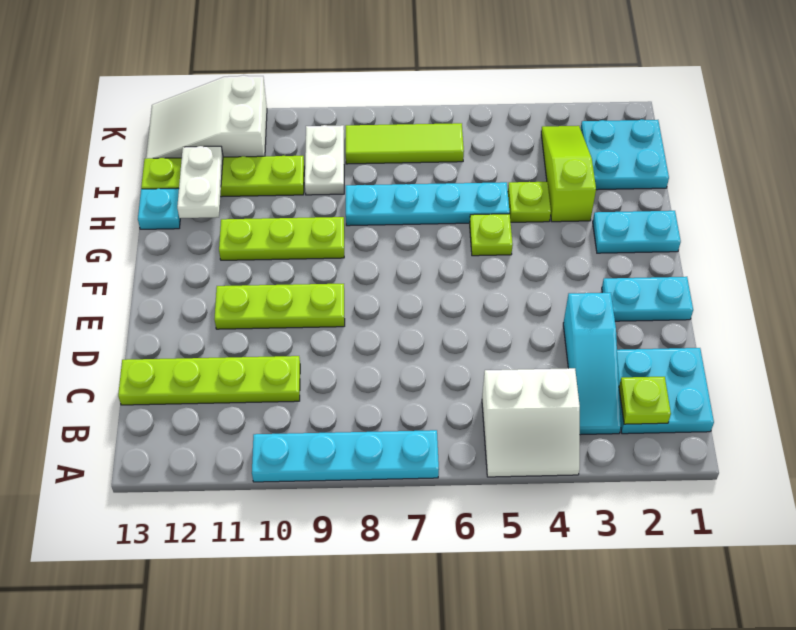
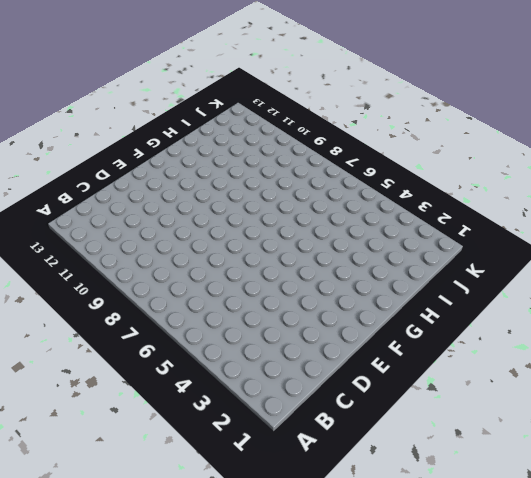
none -> white slope A4:B5 level 1 top B
none -> cyan plate A7:A10 level 1
none -> cyan plate B1:C2 level 1

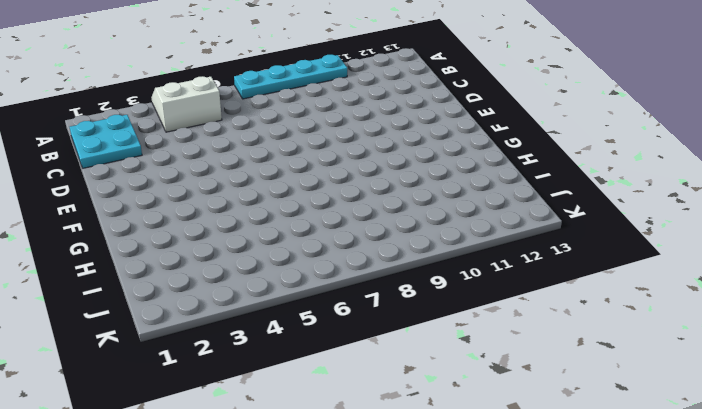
none -> cyan slope B3:D3 level 1 top D
none -> lime plate C10:C13 level 1
none -> cyan plate E1:E2 level 1

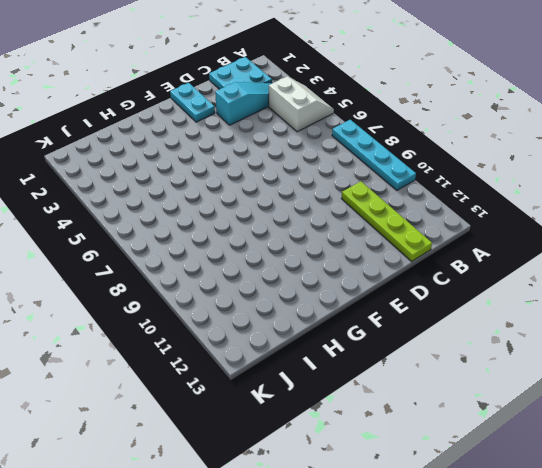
none -> lime plate E9:E11 level 1
none -> cyan plate G1:G2 level 1
none -> lime plate G5 level 1

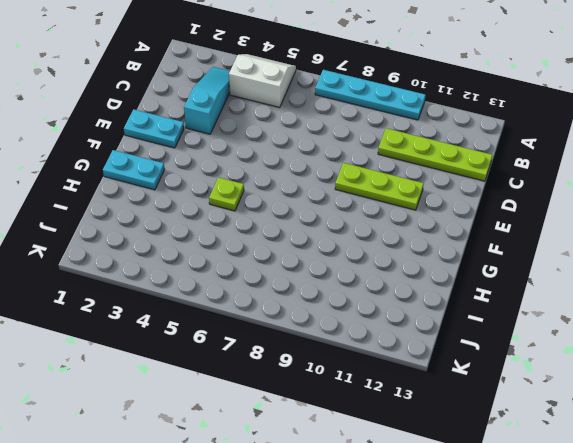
none -> cyan plate B1:C2 level 1
none -> lime plate G9:G11 level 1
none -> lime slope H3:J3 level 1 top H

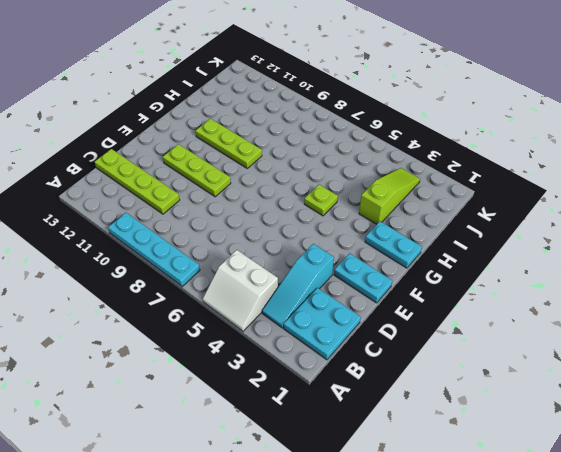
none -> lime plate H4 level 1
none -> cyan plate H5:H8 level 1
none -> cyan plate H13 level 1

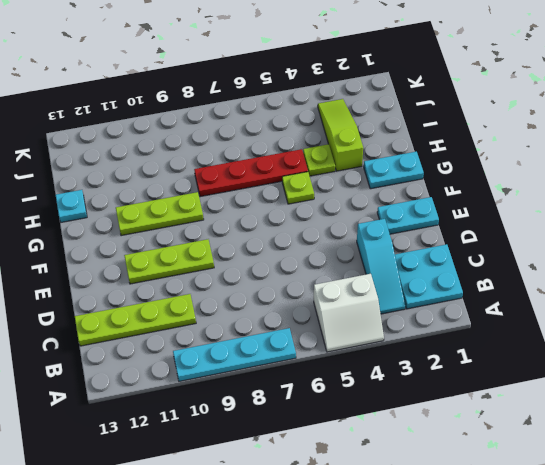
red plate H5:H8 level 1 -> cyan plate H5:H8 level 1
none -> cyan plate I1:J2 level 1
none -> white plate I9:J9 level 1
none -> lime plate I10:I13 level 1

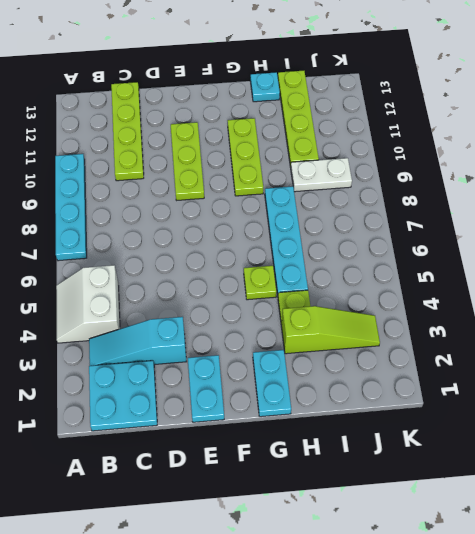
none -> cyan plate I1:J2 level 1
none -> lime tile J6:J8 level 1
none -> white slope J11:K13 level 1 top 11

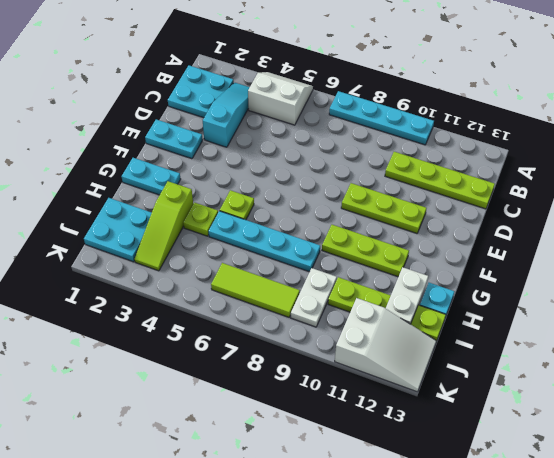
none -> lime plate B2 level 2

